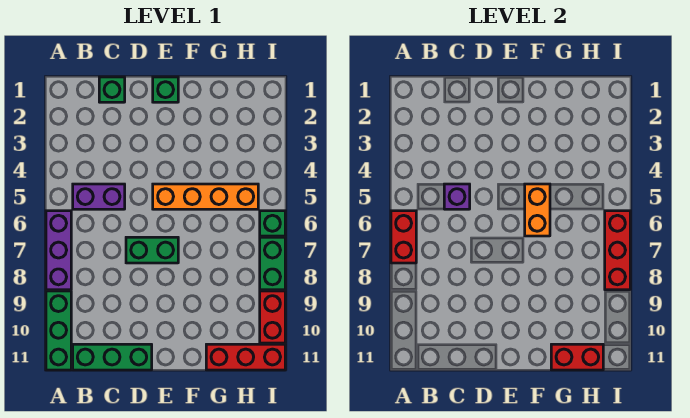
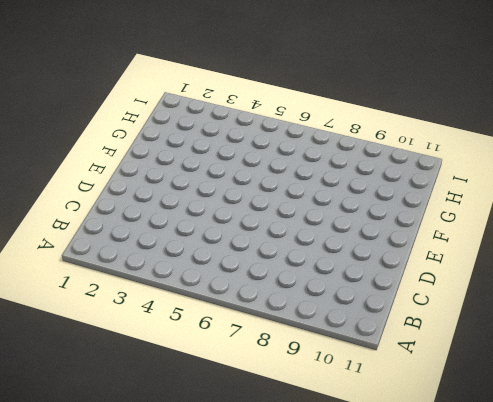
none -> purple brick A6:A8 level 1
none -> green brick A9:A11 level 1
none -> purple brick B5:C5 level 1

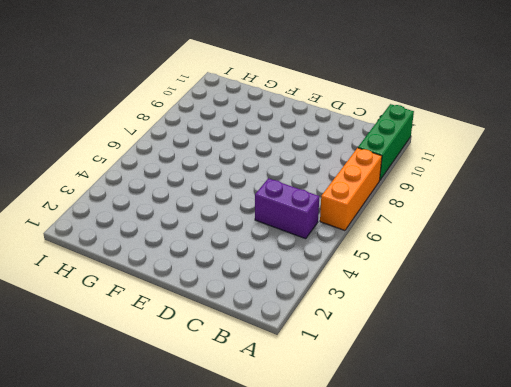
orange brick A6:A8 level 1 -> purple brick A6:A8 level 1
none -> green brick B11:D11 level 1
none -> green brick C1 level 1
none -> green brick D7:E7 level 1

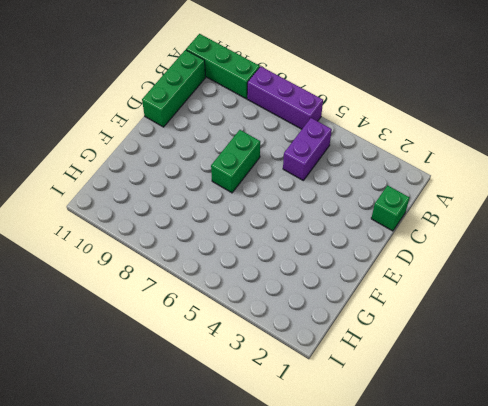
none -> green brick E1 level 1
none -> orange brick E5:H5 level 1
none -> red brick G11:I11 level 1

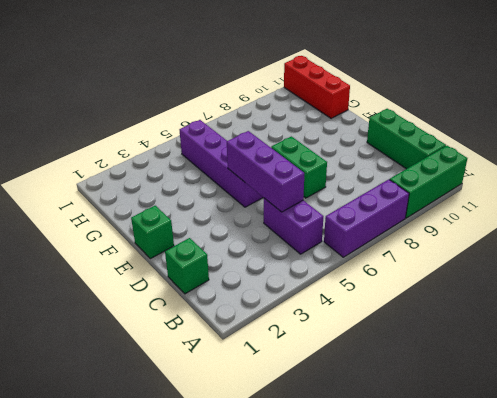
purple brick C5:E5 level 2 -> purple brick C5 level 2
purple brick E5:H5 level 1 -> orange brick E5:H5 level 1
none -> green brick I6 level 1
none -> green brick I7:I8 level 1
none -> red brick I9:I10 level 1

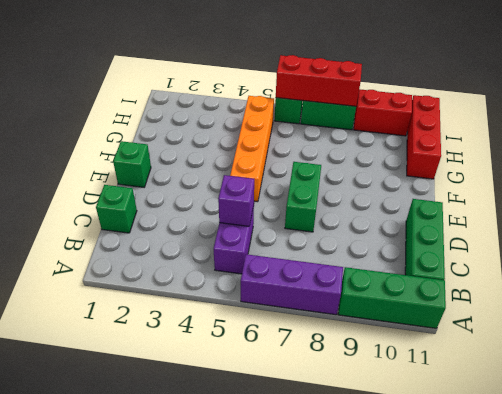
none -> red brick A6:A7 level 2
none -> orange brick F5:F6 level 2
none -> red brick G11:H11 level 2

